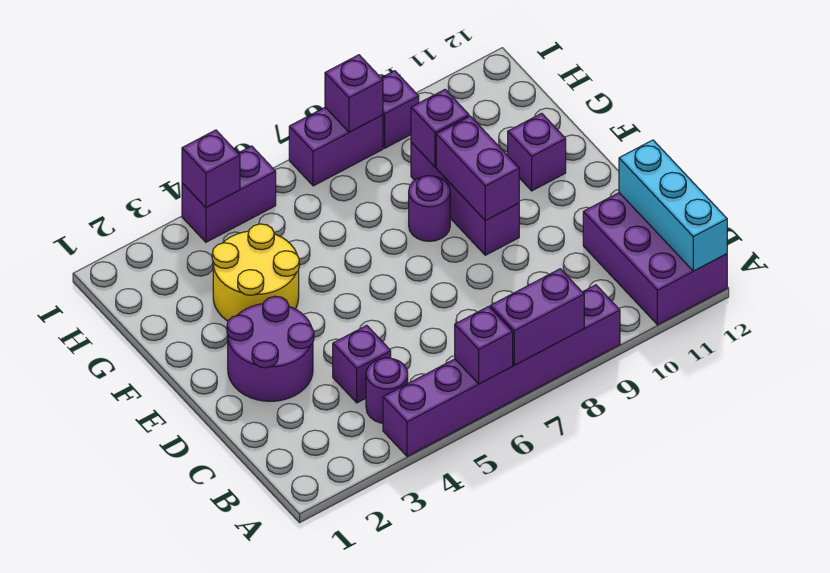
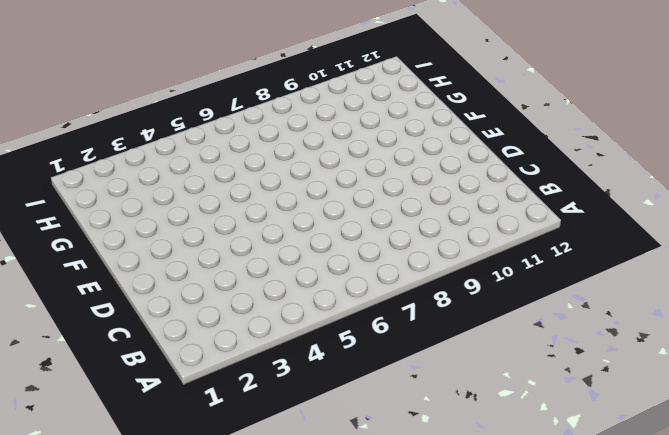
none -> purple brick A4:A9 level 1
none -> purple brick A11:C12 level 1
none -> purple round brick B4 level 1

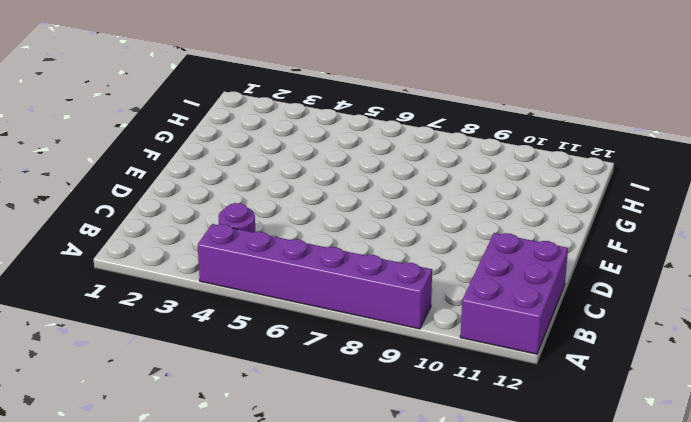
none -> purple brick C4 level 1
none -> purple round brick D2:E3 level 1
none -> purple brick E9:G9 level 1

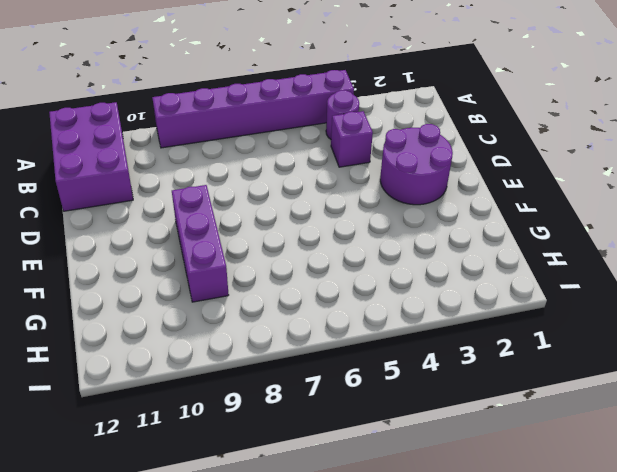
none -> yellow round brick F3:G4 level 1
none -> purple round brick F8 level 1
none -> purple brick F11 level 1

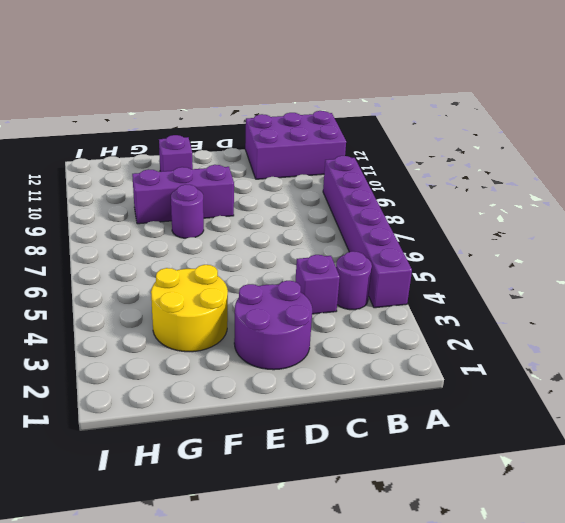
none -> purple brick I4:I5 level 1
none -> purple brick I7:I8 level 1
none -> purple brick I9 level 1

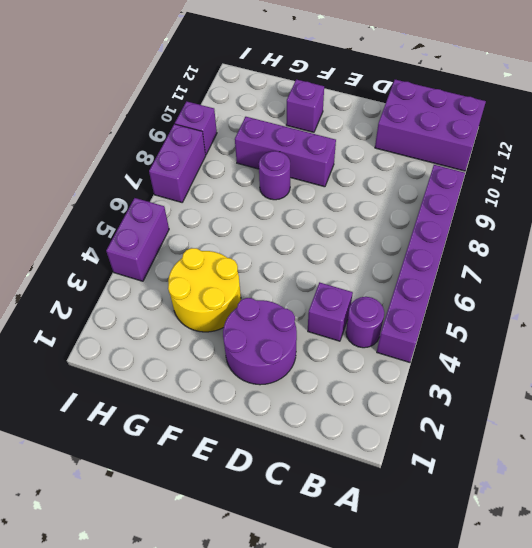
none -> purple brick A6 level 2
none -> purple brick A7:A8 level 2
none -> cyan brick A12:C12 level 2

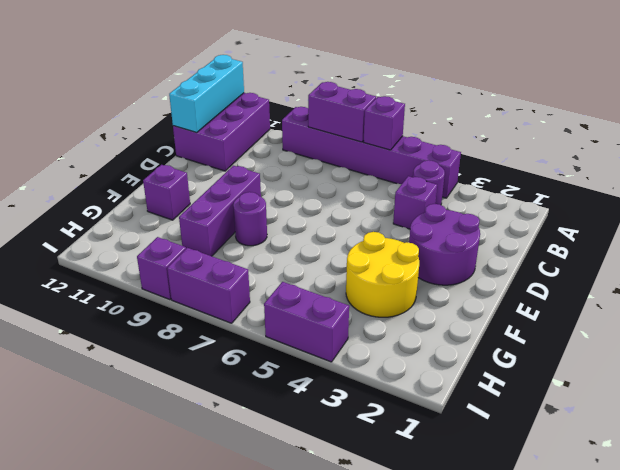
none -> purple brick E9:F9 level 2
none -> purple brick G9 level 2
none -> purple brick I4 level 2

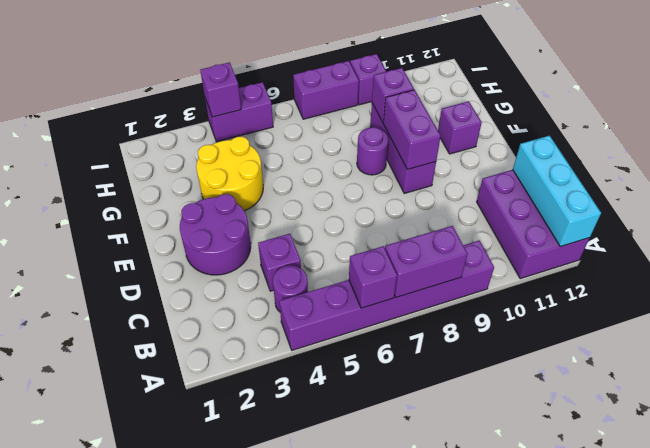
none -> purple brick I8 level 2

